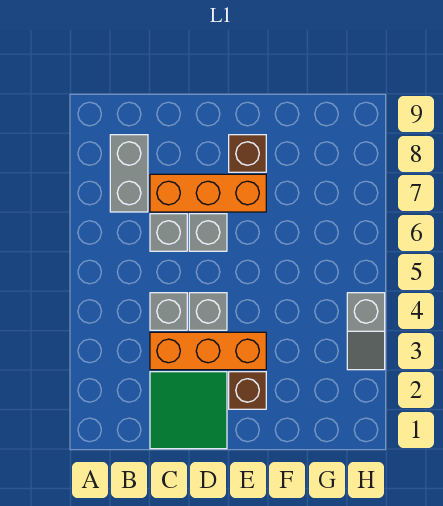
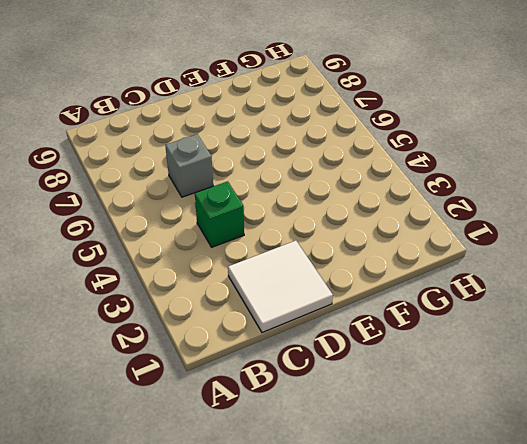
white tile C1:D2 level 1 -> green tile C1:D2 level 1
green brick C4 level 1 -> grey brick C4 level 1
none -> grey brick B7:B8 level 1
none -> orange brick C3:E3 level 1

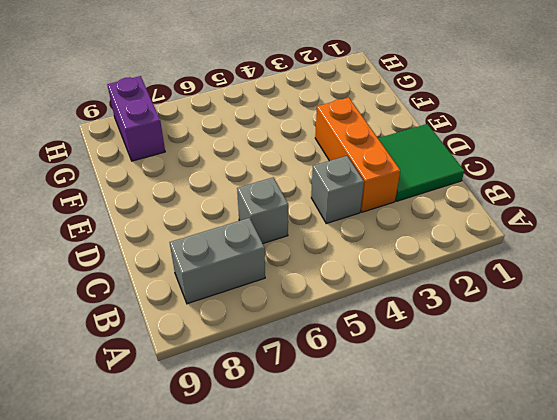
purple brick G8:H8 level 1 -> none
none -> orange brick C7:E7 level 1
none -> grey brick D4 level 1

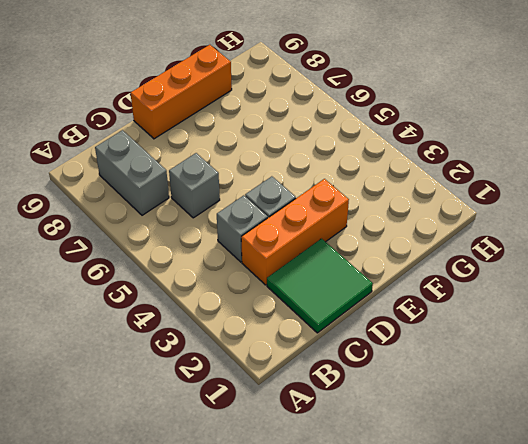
orange brick D9:F9 level 1 -> orange brick C7:E7 level 1
none -> grey brick D6 level 1
none -> brown brick E2 level 1

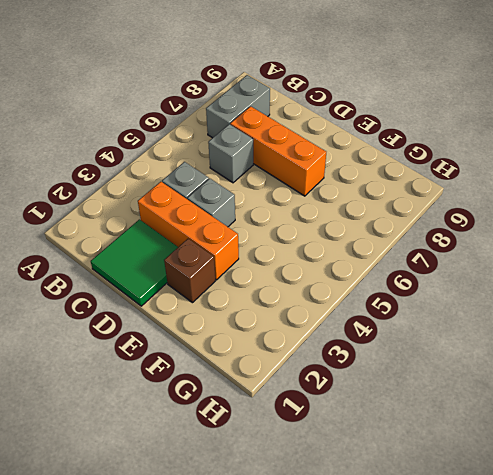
none -> grey brick D6 level 1
none -> brown brick E8 level 1

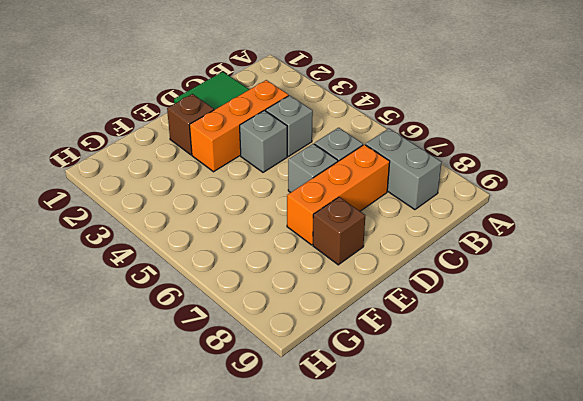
none -> grey slope H3:H4 level 1 top 4

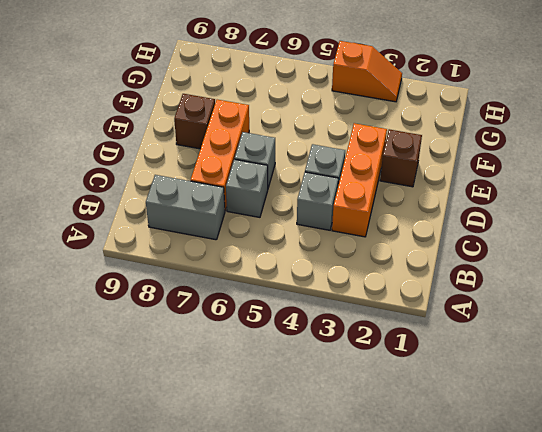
orange slope H3:H4 level 1 top 4 -> grey slope H3:H4 level 1 top 4
none -> green tile C1:D2 level 1

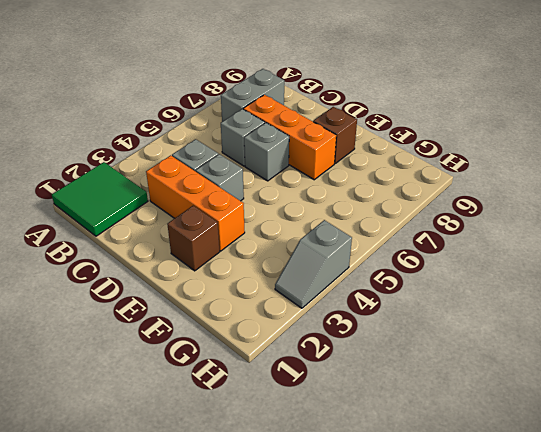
green tile A1:B2 level 1 -> green tile C1:D2 level 1

